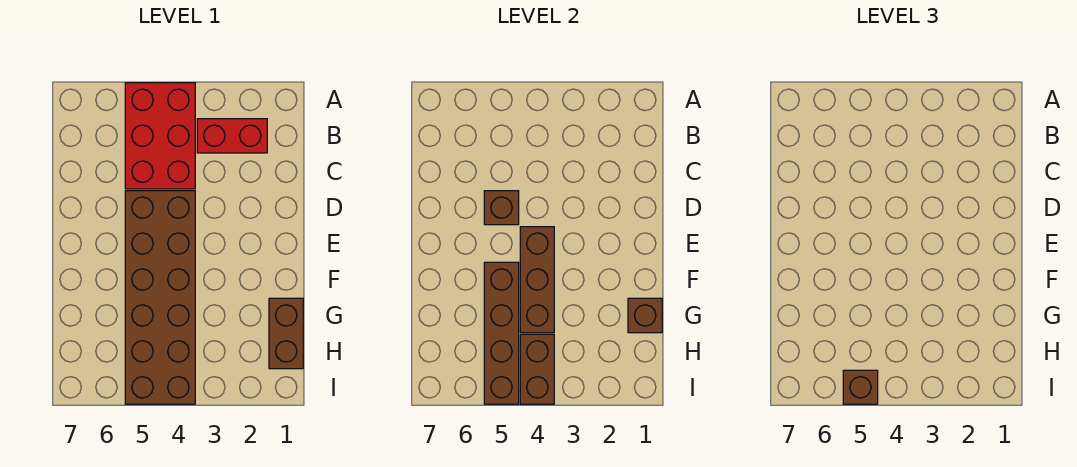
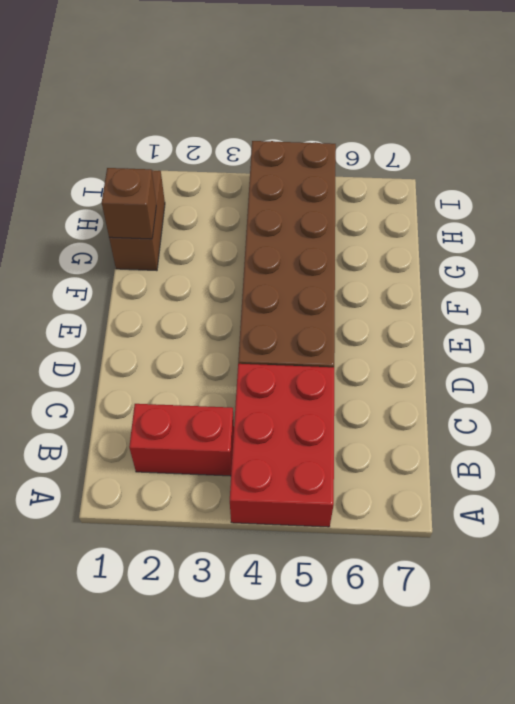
none -> brown brick D5 level 2
none -> brown brick E4:G4 level 2

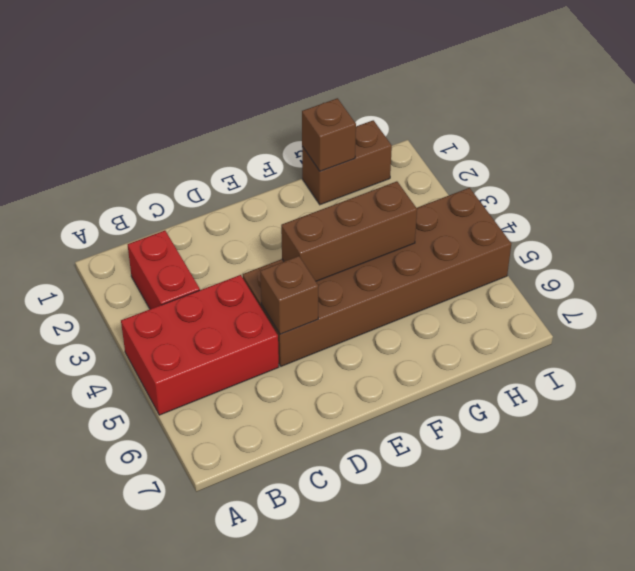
none -> brown brick F5:I5 level 2
none -> brown brick H4:I4 level 2

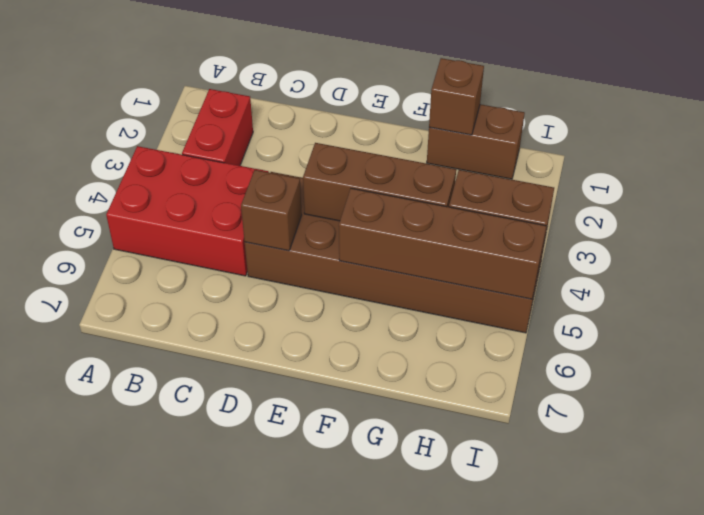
none -> brown brick I5 level 3

